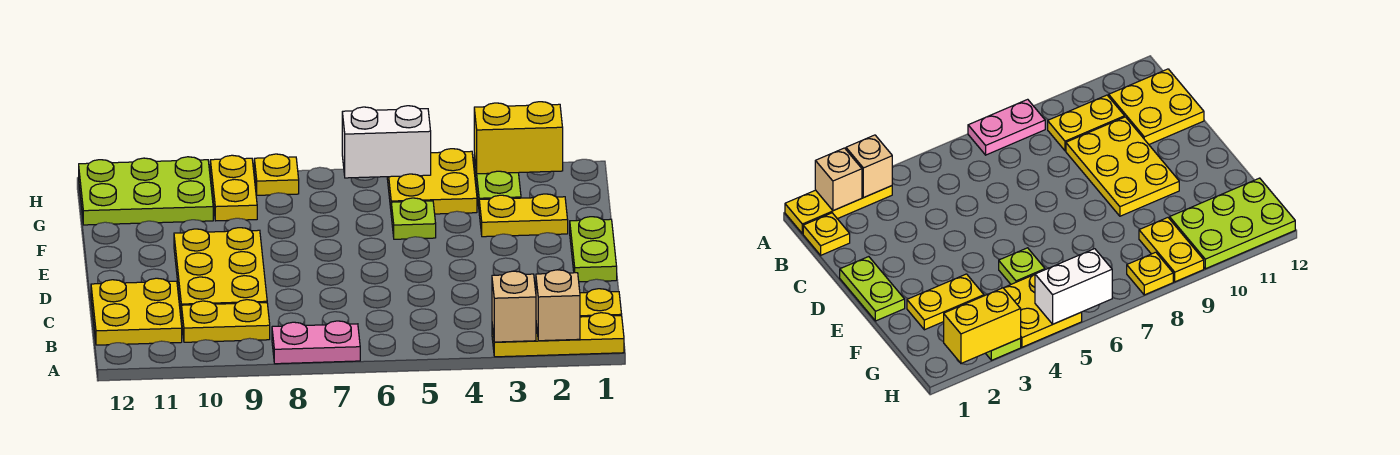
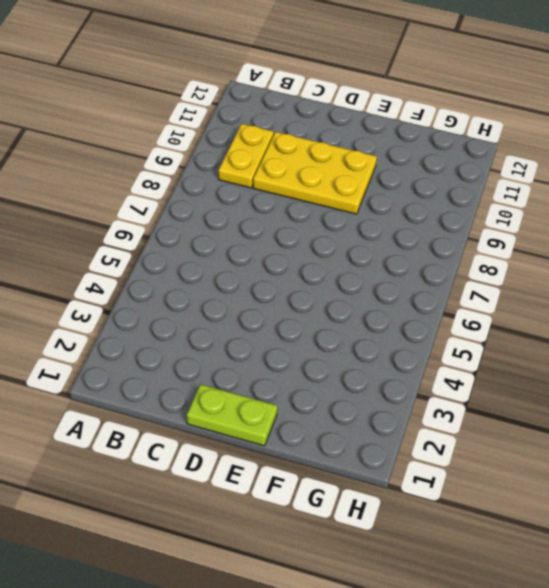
none -> yellow plate A1:A3 level 1
none -> pink plate A7:A8 level 1
none -> yellow plate B1 level 1

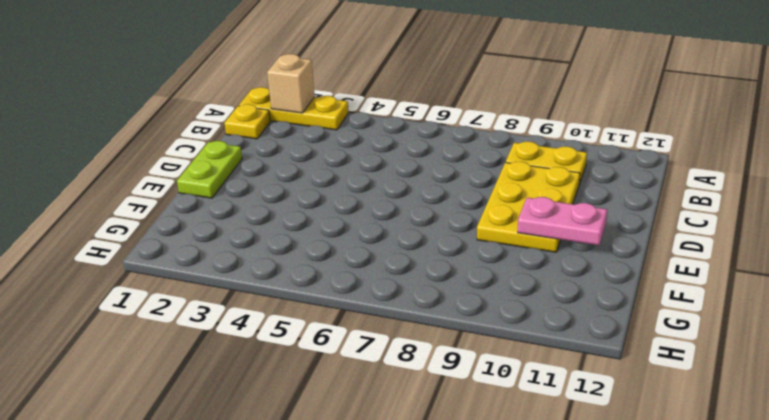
pink plate E10:E11 level 2 -> pink plate A7:A8 level 1
none -> yellow plate B11:C12 level 1
none -> yellow plate F2:F3 level 1
none -> lime plate F5 level 1

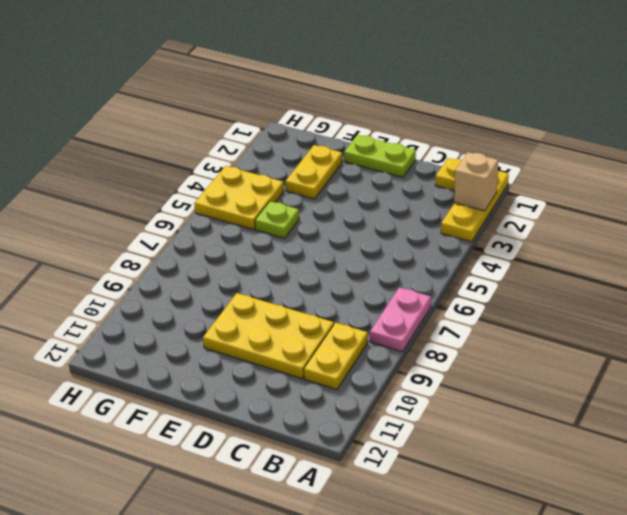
none -> yellow plate B11:C12 level 1
none -> lime plate G3:H3 level 1
none -> yellow plate G9:H9 level 1

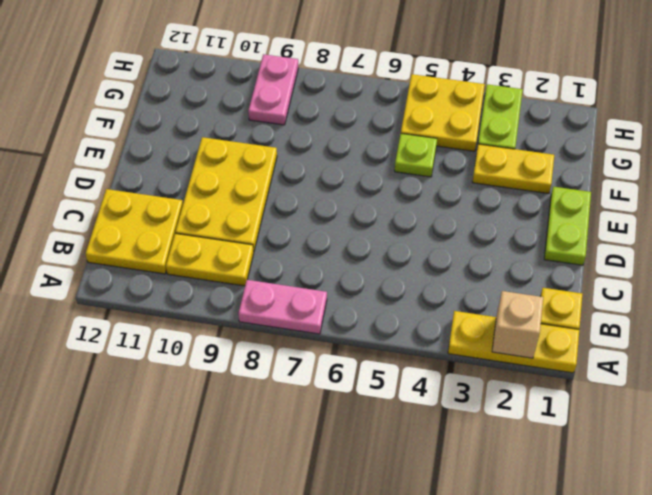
pink plate G9:H9 level 1 -> yellow plate G9:H9 level 1
none -> lime plate G10:H12 level 1
none -> yellow plate H8 level 1
none -> tan brick A3 level 2

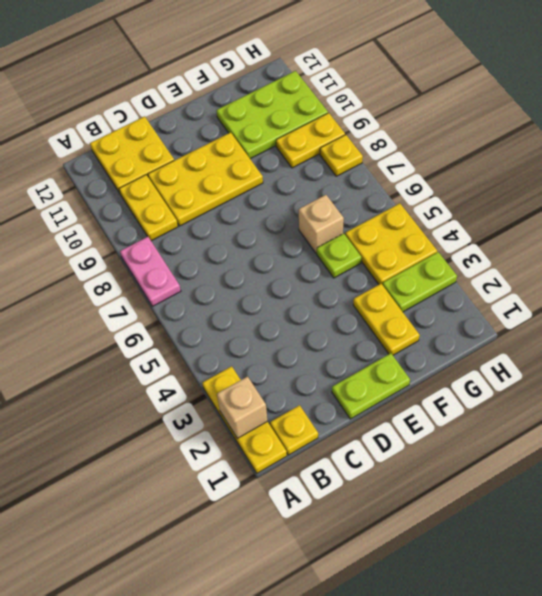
tan brick F6 level 1 -> tan brick A3 level 2
lime plate F10:H11 level 1 -> lime plate G10:H12 level 1
none -> yellow brick H2:H3 level 2
none -> white brick H5:H6 level 2

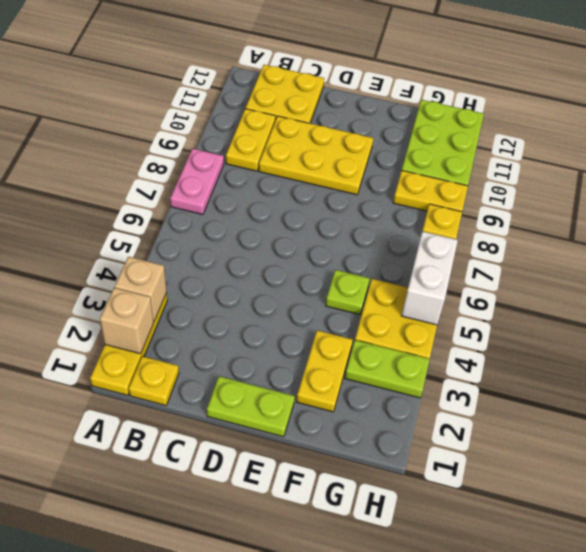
none -> yellow brick H2:H3 level 2

